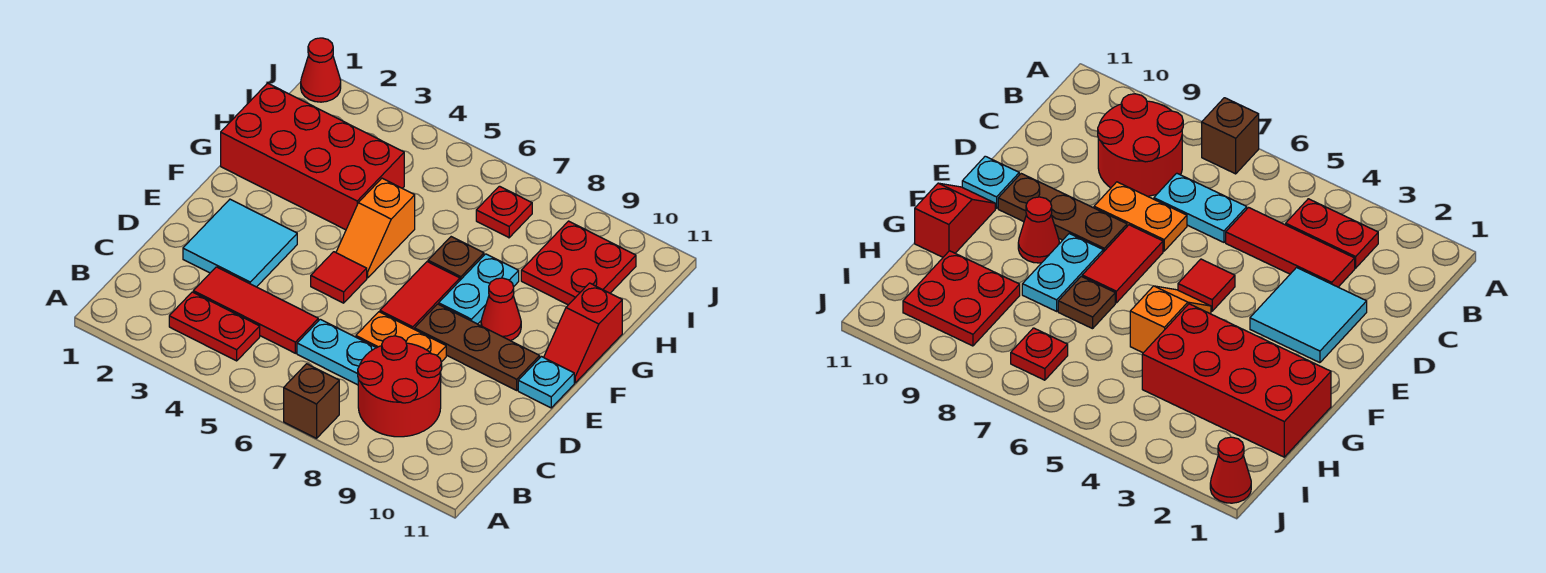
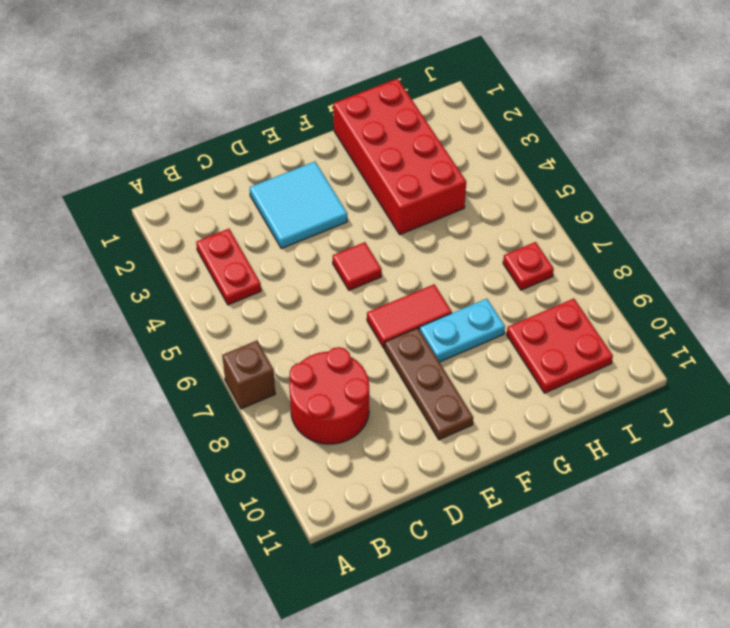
none -> red tile C3:C5 level 1
none -> cyan plate C6:C7 level 1
none -> orange plate D7:D8 level 1

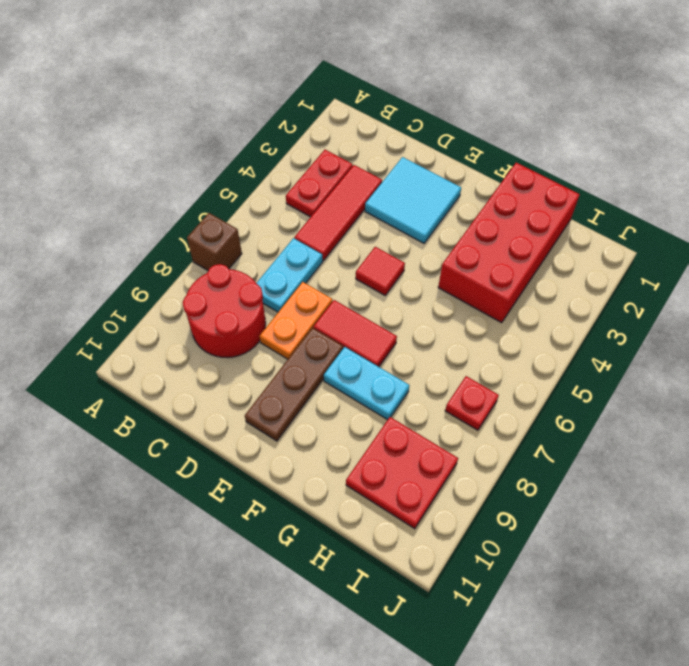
none -> cyan plate E11 level 1
none -> orange slope F5:G5 level 1 top G
none -> red cone F9 level 1

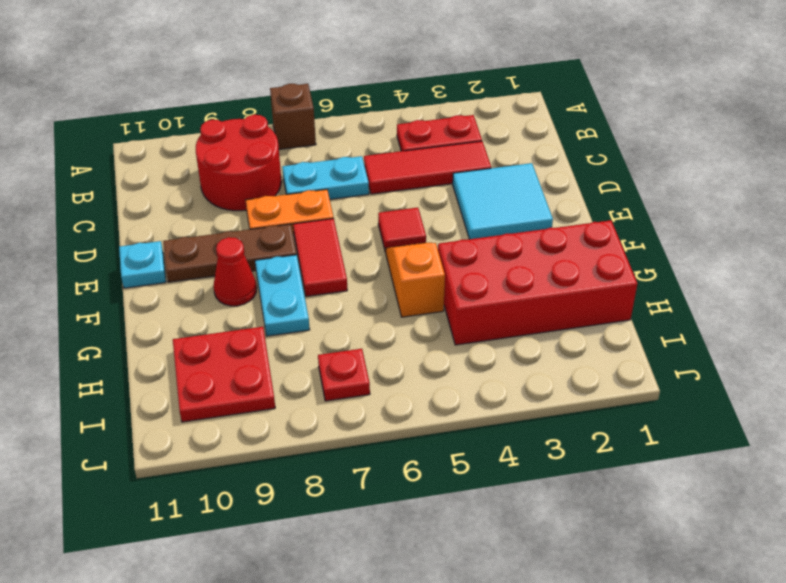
none -> red slope F11:G11 level 1 top G
none -> brown plate G7 level 1
none -> red cone J1 level 1

